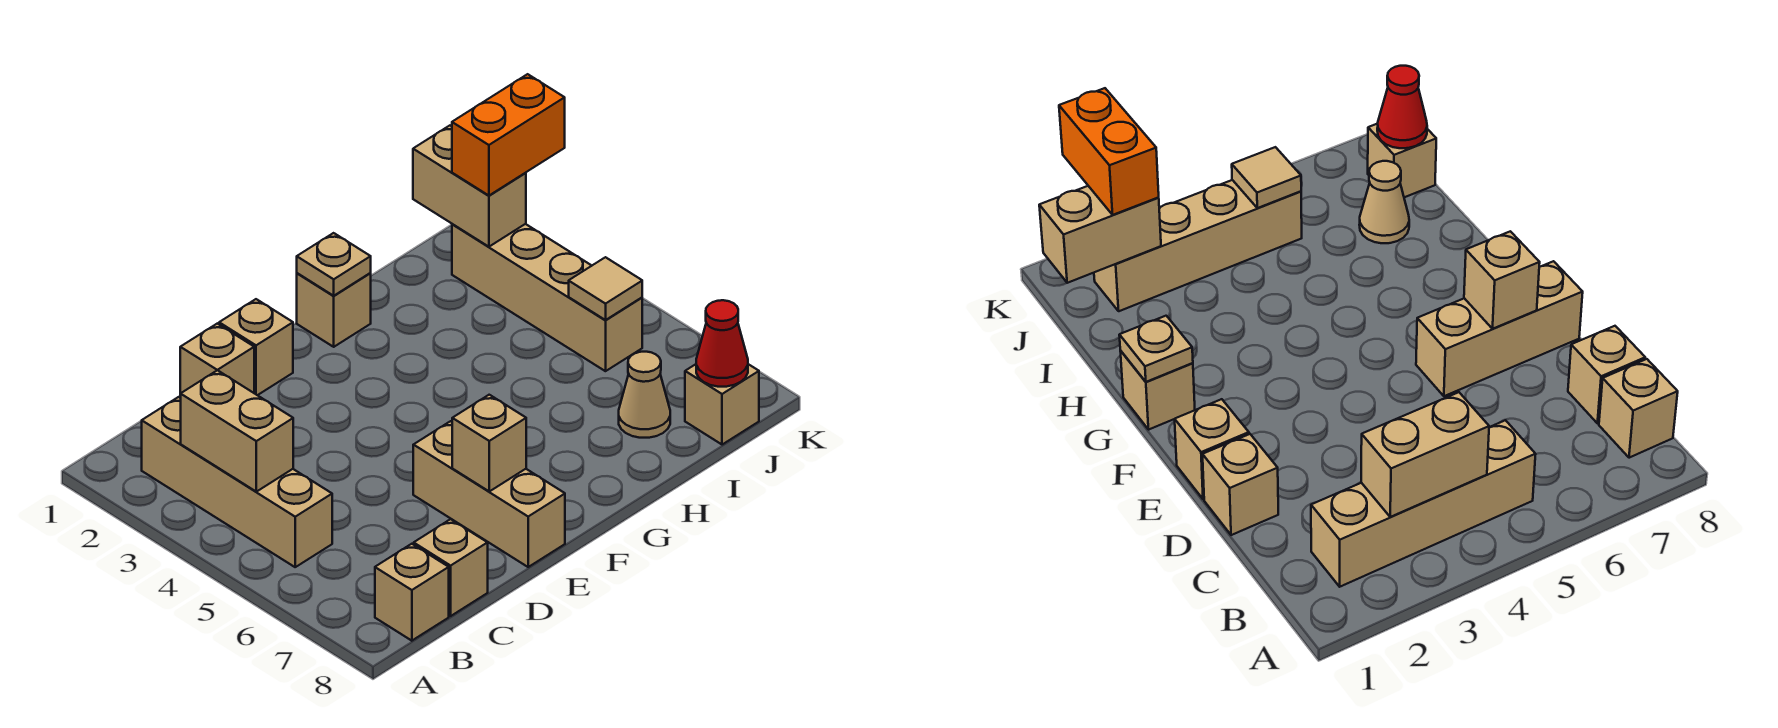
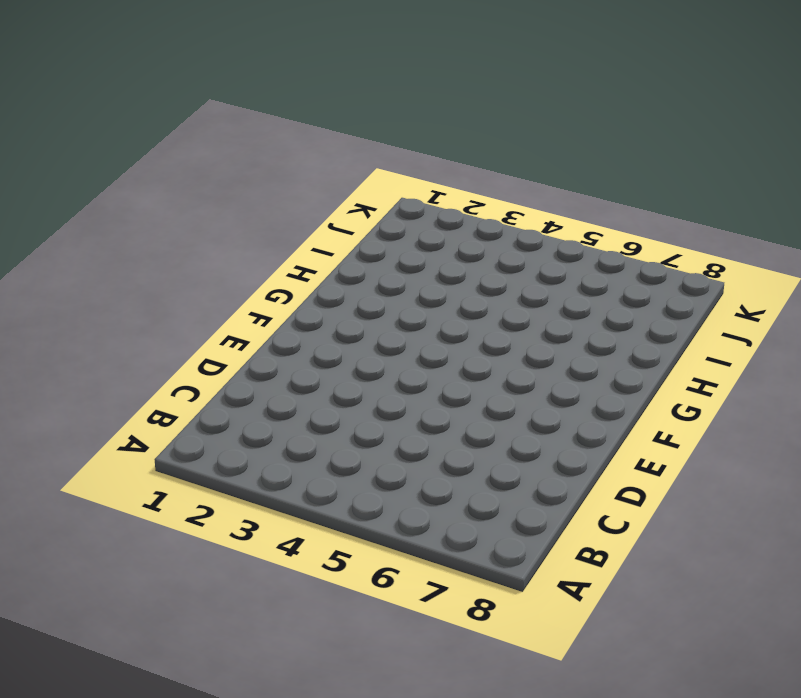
none -> tan brick B2:B5 level 1
none -> tan brick B8 level 1
none -> tan brick C8 level 1

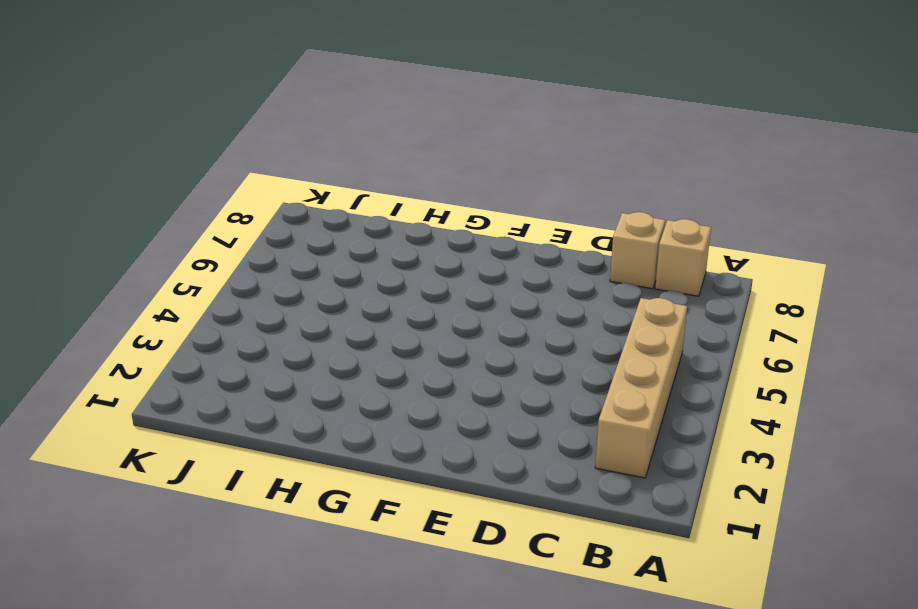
none -> tan brick D1 level 1
none -> tan brick E1 level 1
none -> tan brick E6:E8 level 1

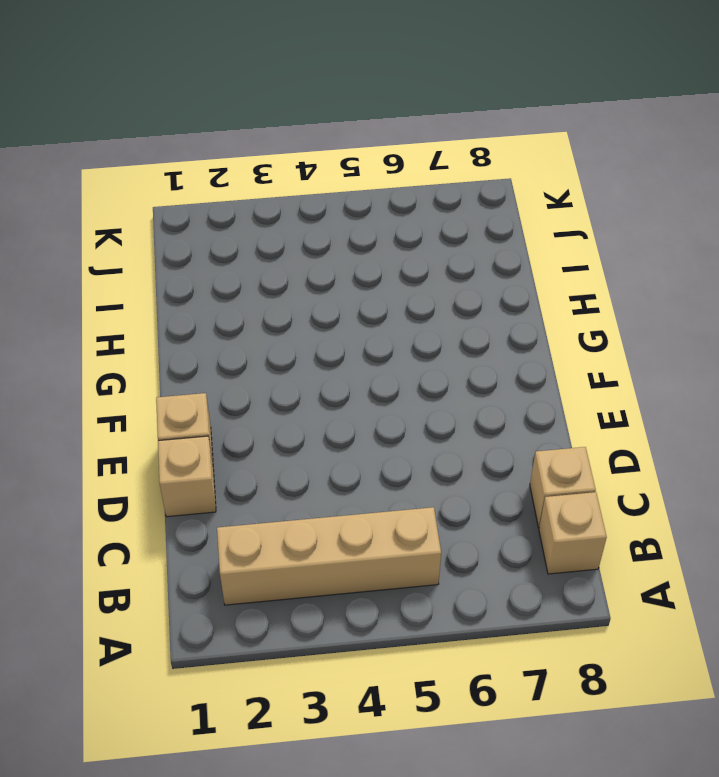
none -> tan brick E6:E8 level 1
none -> tan brick G1 level 1
none -> tan cone I7 level 1

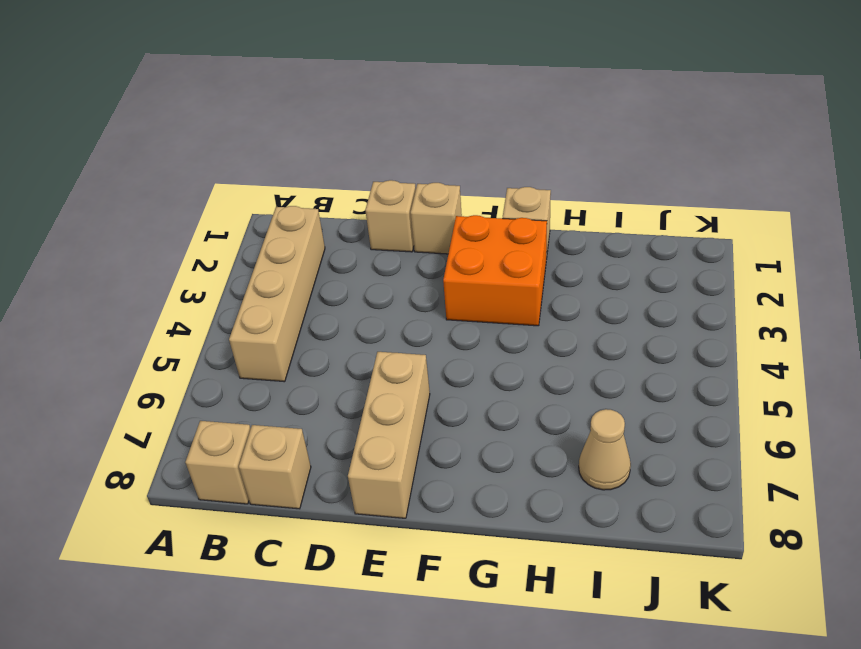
orange brick F2:G3 level 1 -> none
none -> tan brick J2:J5 level 1
none -> tan brick J8 level 1
none -> tan brick B3:B4 level 2

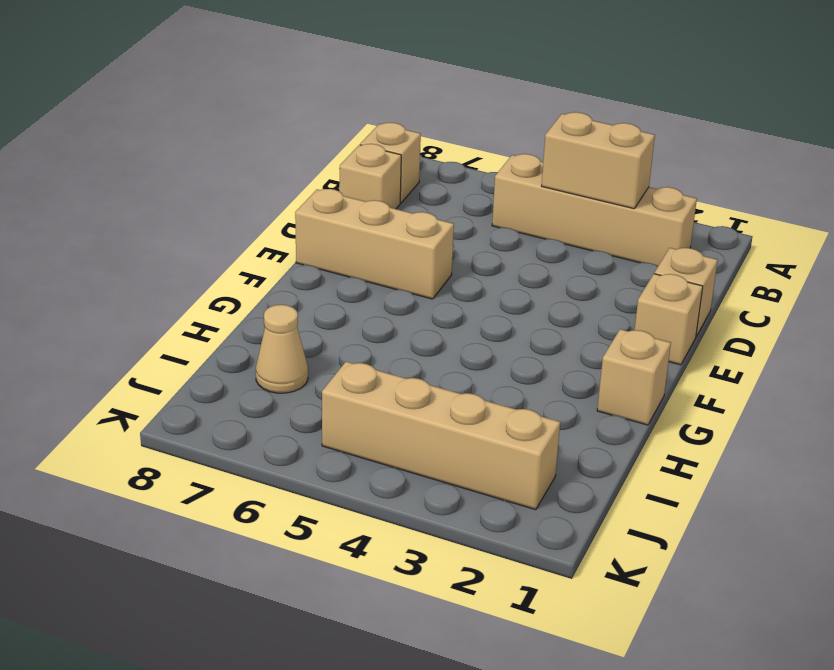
none -> tan brick J8 level 1
none -> tan brick E7 level 2
none -> tan plate G1 level 2

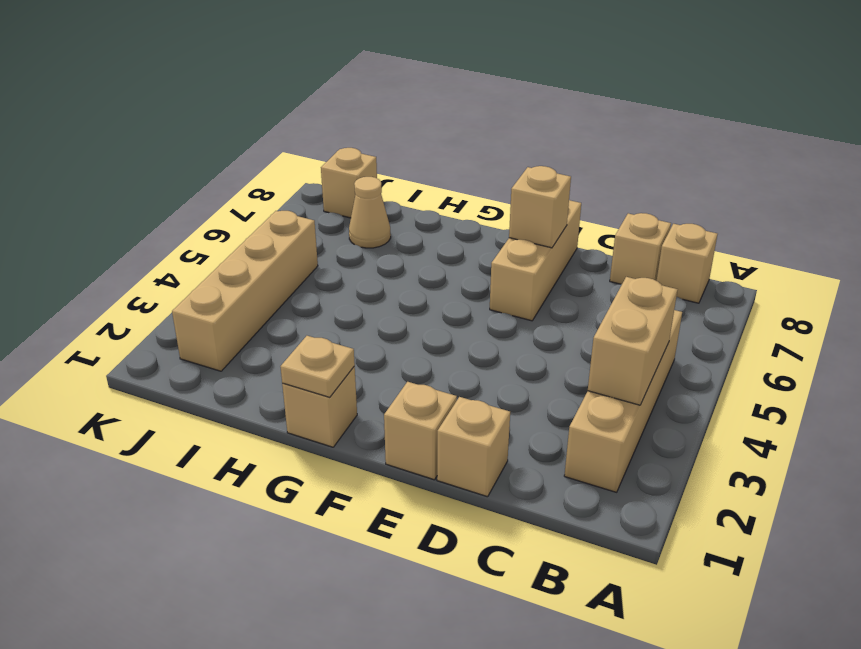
none -> tan brick J1:J2 level 2
none -> tan tile J5 level 2
none -> red cone J8 level 2

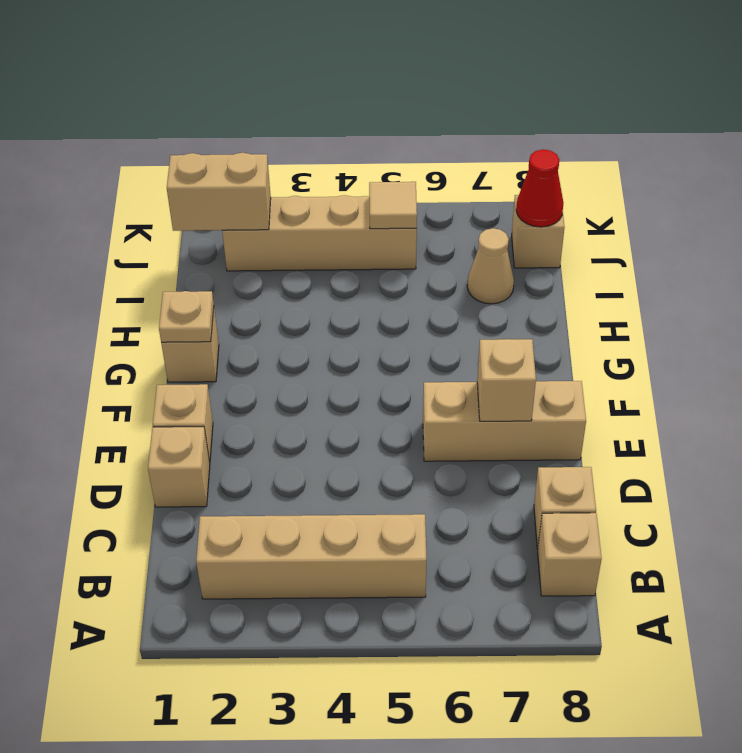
none -> tan brick B3:B4 level 2
none -> orange brick J2:K2 level 3

